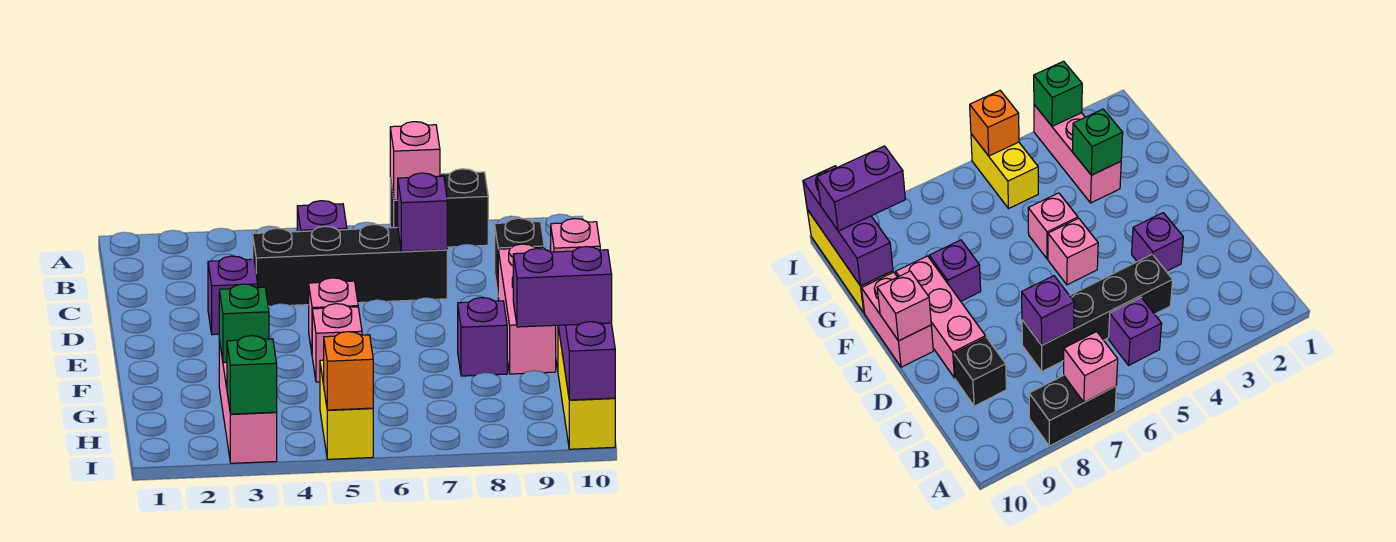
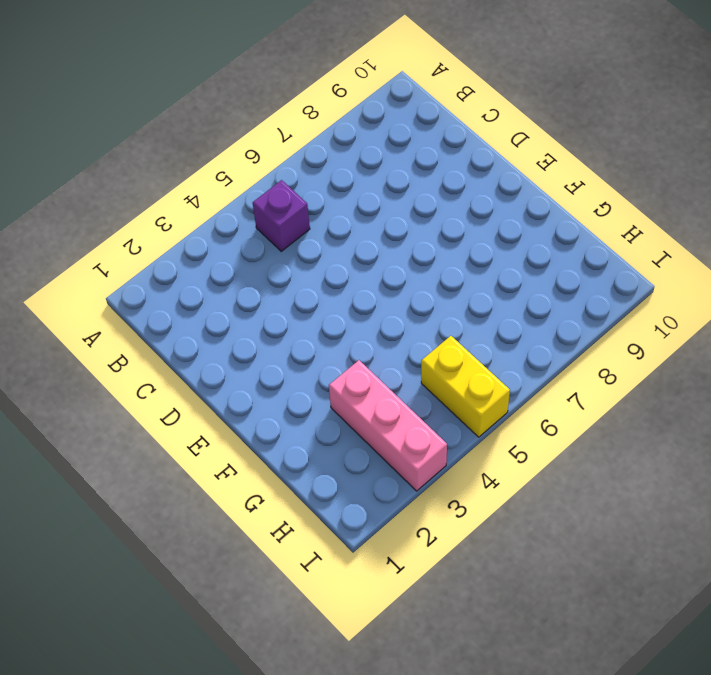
none -> black brick A7:A8 level 1
none -> black brick C4:C7 level 1
none -> black brick C9 level 1

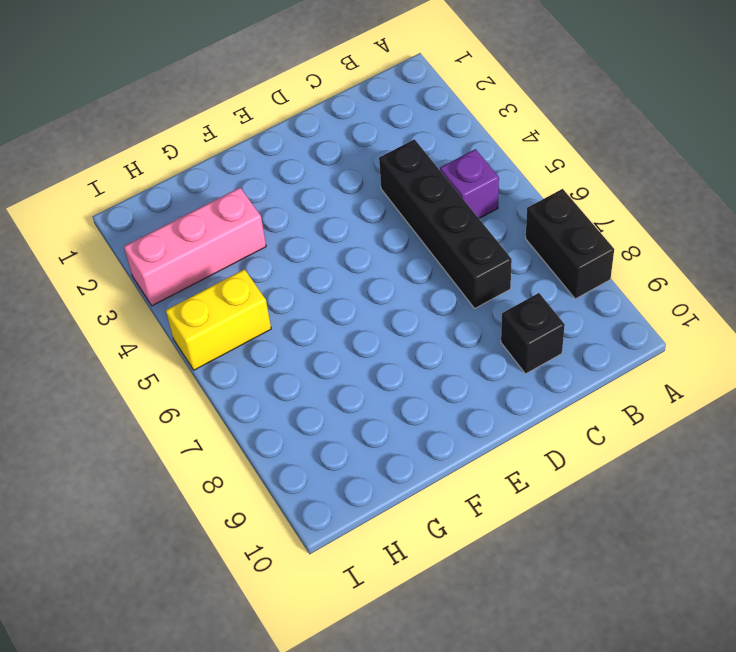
none -> purple brick D3 level 1
none -> pink brick D9:F9 level 1
none -> pink brick E5 level 1

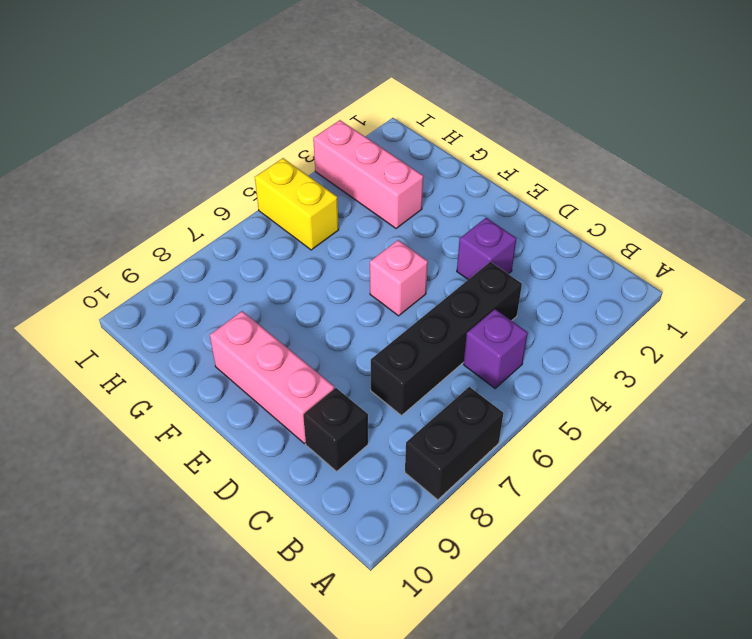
none -> pink brick E10:F10 level 1
none -> pink brick F5 level 1
none -> purple brick F8 level 1

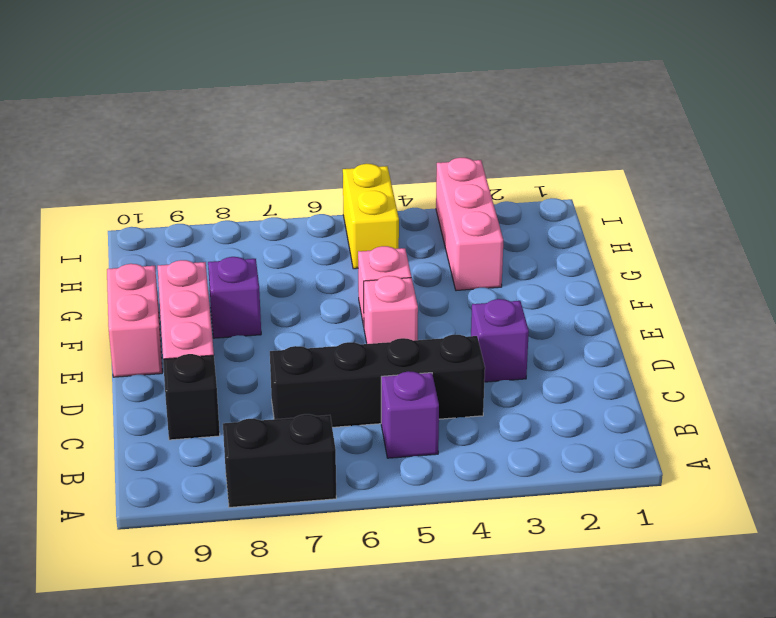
none -> yellow brick G10:I10 level 1
none -> pink brick A7 level 2
none -> purple brick C7 level 2

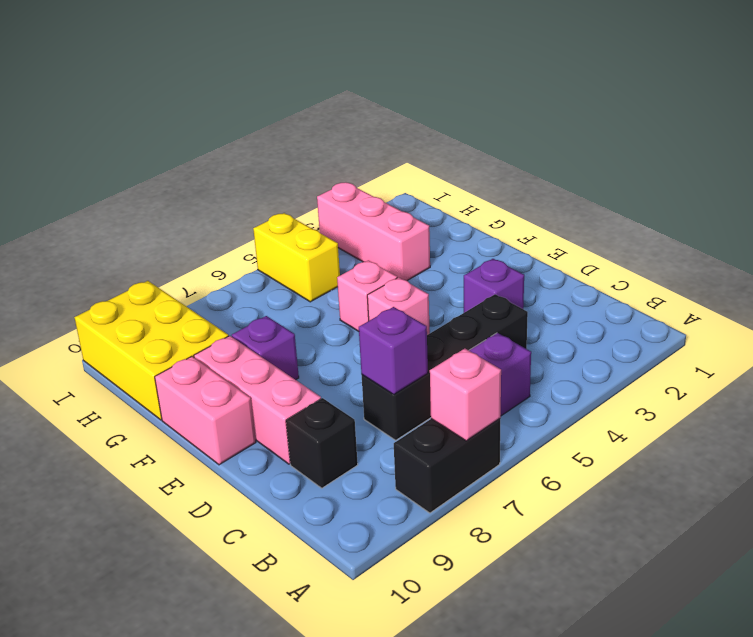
yellow brick G9:I10 level 1 -> yellow brick G10:I10 level 1
none -> pink brick E10 level 2
none -> green brick G3 level 2
none -> purple brick G10:I10 level 2

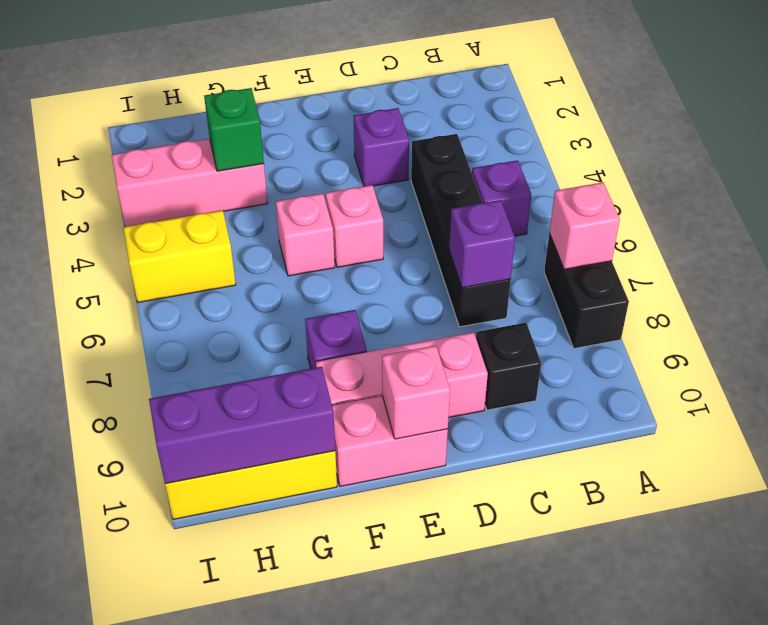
none -> green brick I3 level 2
none -> orange brick I5 level 2
none -> purple brick H9:H10 level 3

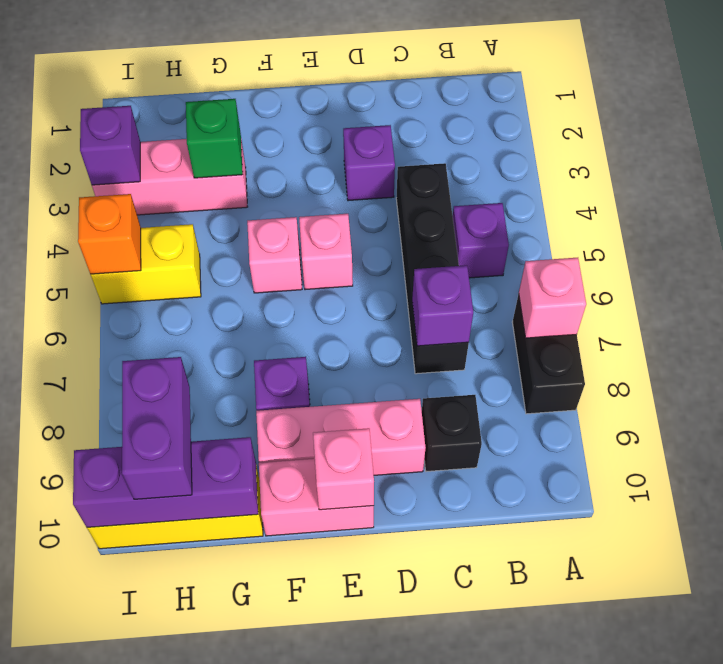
purple brick I3 level 2 -> green brick I3 level 2

